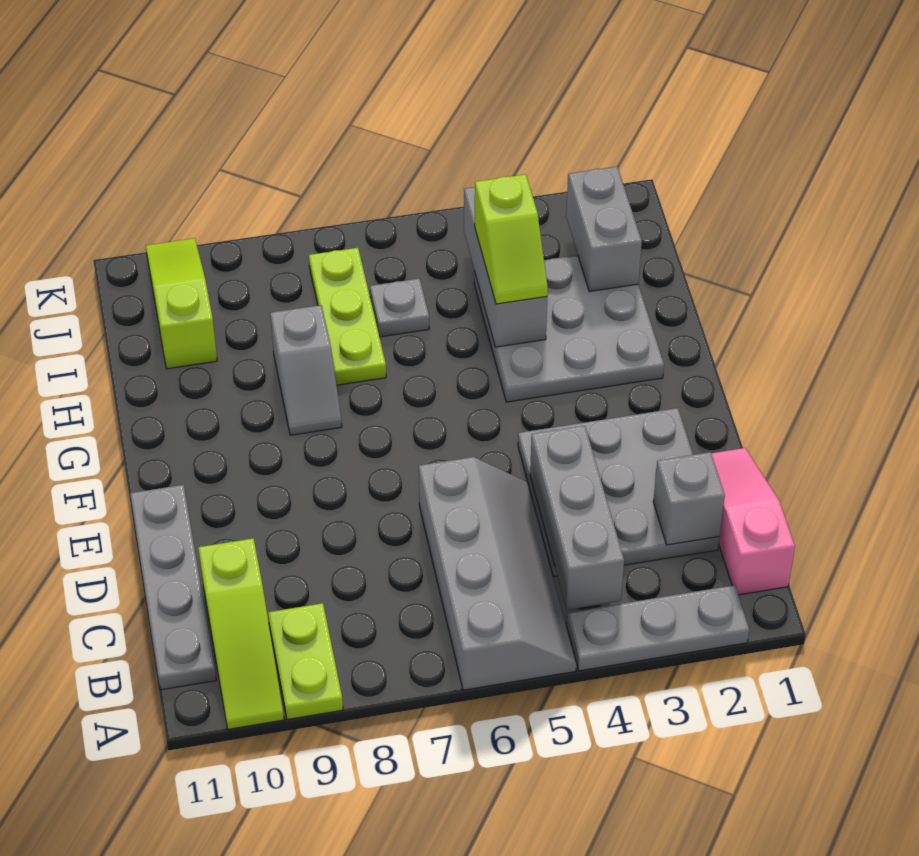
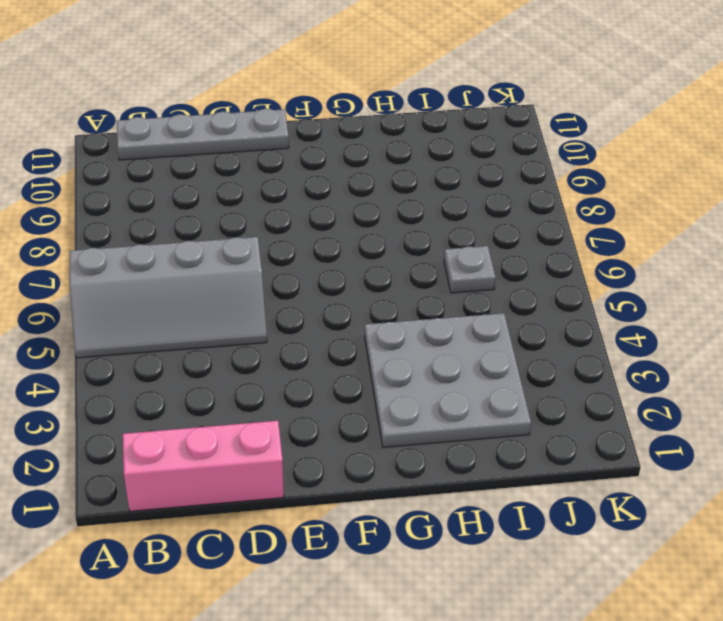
pink brick B1:D1 level 1 -> pink slope B1:D1 level 1 top B
none -> grey plate A2:A4 level 1
none -> lime plate A9:B9 level 1
none -> lime slope A10:C10 level 1 top C

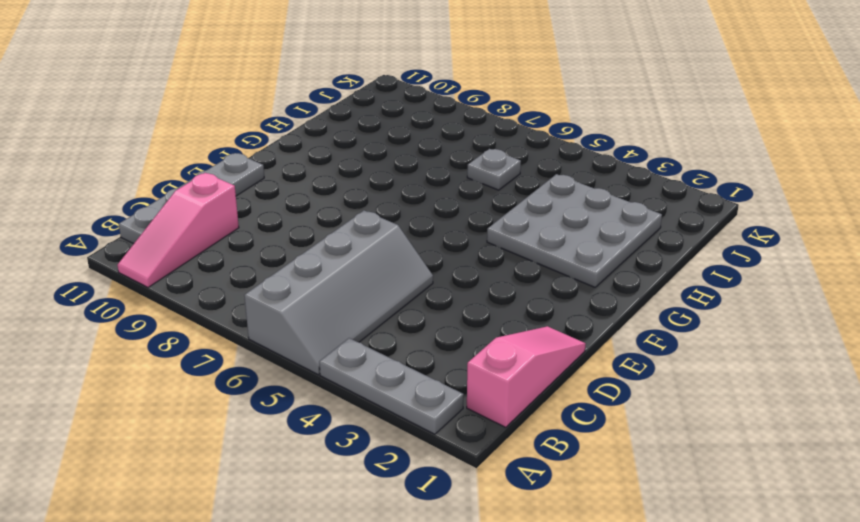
pink slope A10:C10 level 1 top C -> lime slope A10:C10 level 1 top C
none -> lime plate A9:B9 level 1
none -> grey plate C2:E4 level 1
none -> grey slope G8:H8 level 1 top H

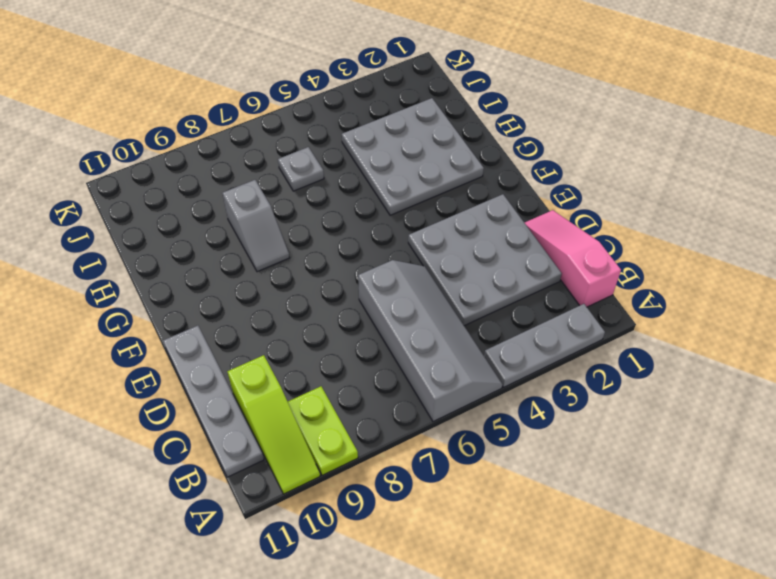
none -> lime plate H7:J7 level 1
none -> lime slope I10:K10 level 1 top I
none -> grey brick B4:D4 level 2

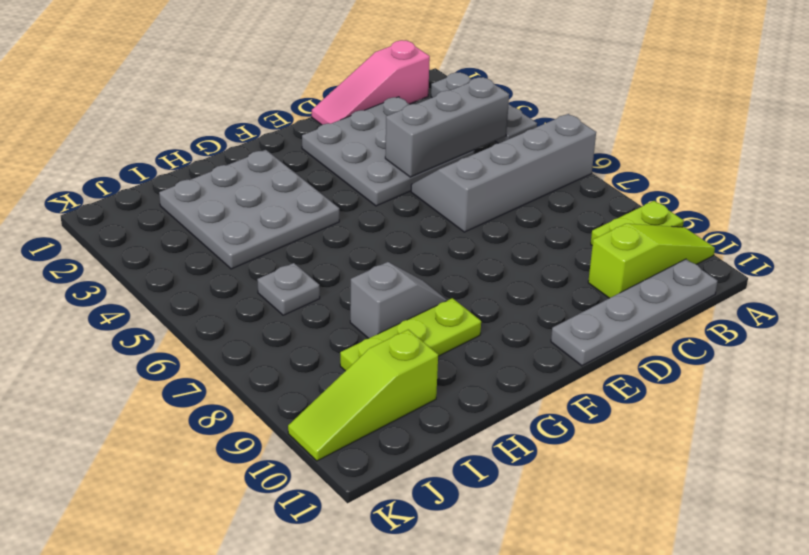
lime plate G9:I9 level 1 -> lime plate H7:J7 level 1
none -> grey brick C2 level 2
none -> grey brick H4:J4 level 2
none -> grey brick I2:J2 level 2

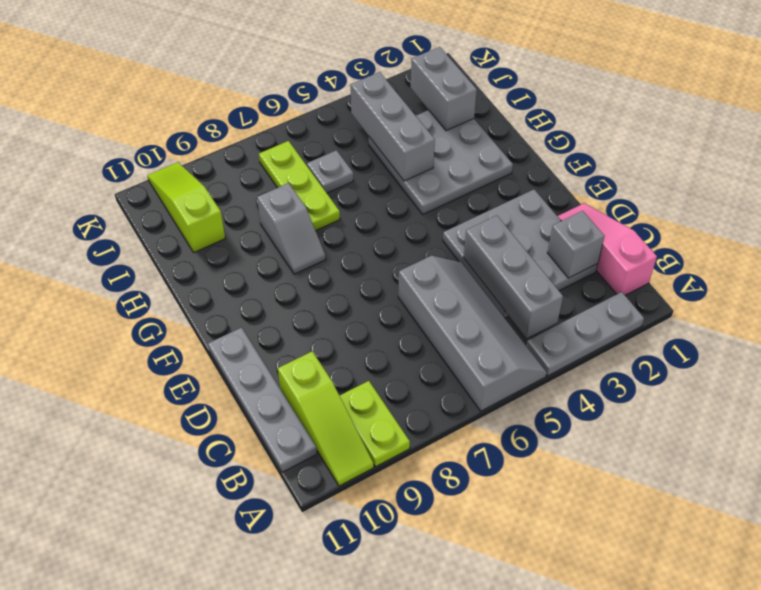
none -> lime slope H4:I4 level 3 top I

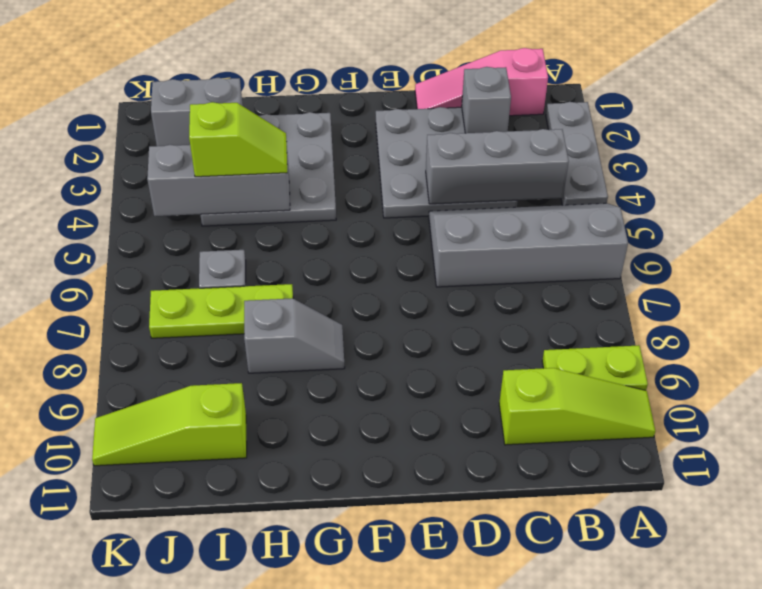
none -> grey plate B11:E11 level 1

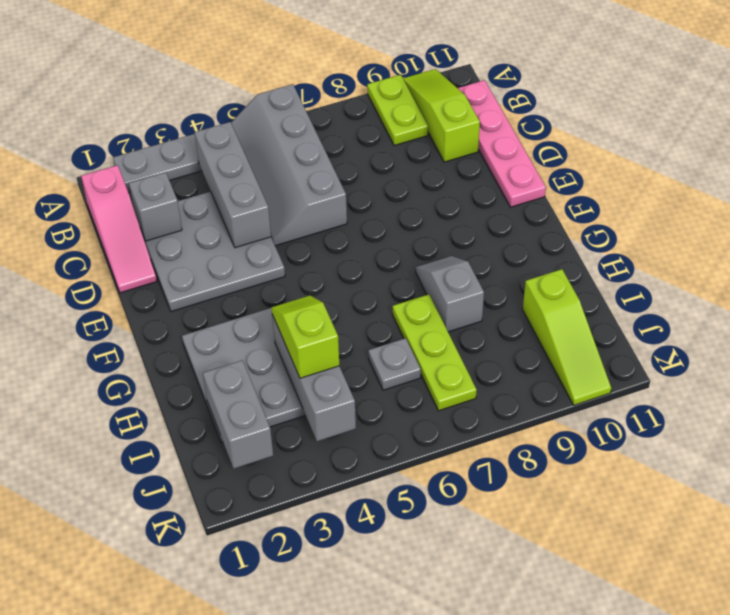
pink plate B11:E11 level 1 -> grey plate B11:E11 level 1

